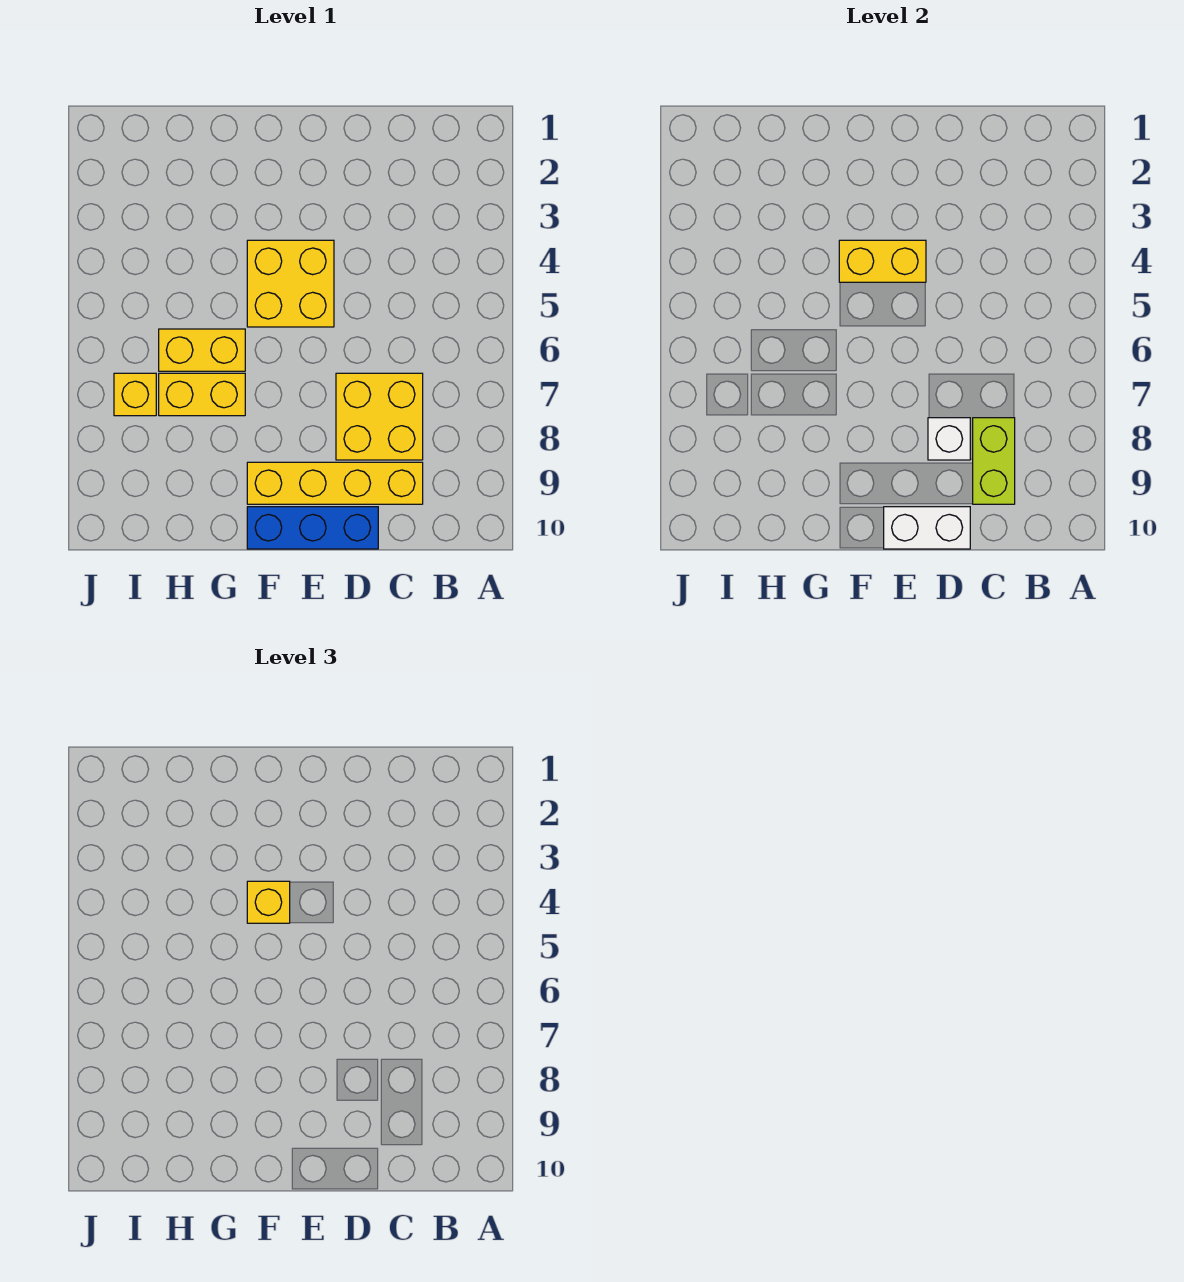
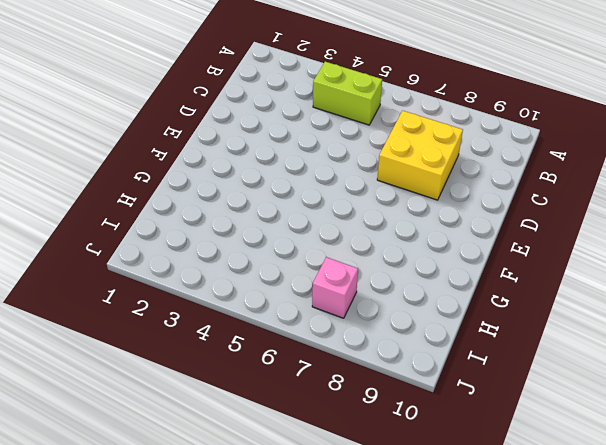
lime brick B4:B5 level 1 -> lime brick C8:C9 level 2
pink brick I7 level 1 -> yellow brick I7 level 1
none -> yellow brick C9:F9 level 1
none -> blue brick D10:F10 level 1
none -> yellow brick E4:F5 level 1

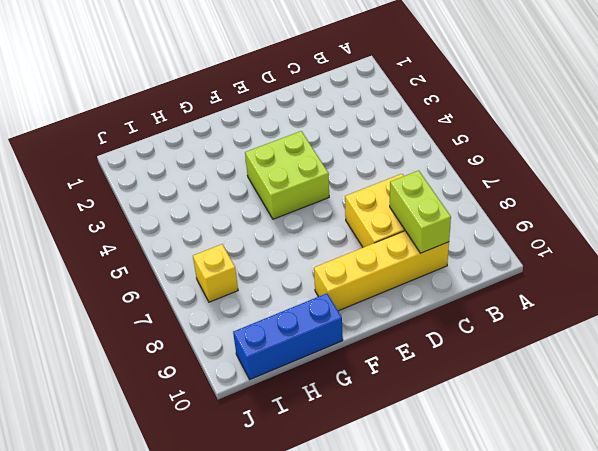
lime brick E4:F5 level 1 -> yellow brick E4:F5 level 1
blue brick G10:I10 level 1 -> blue brick D10:F10 level 1
none -> yellow brick G6:H6 level 1
none -> yellow brick G7:H7 level 1
none -> white brick D8 level 2

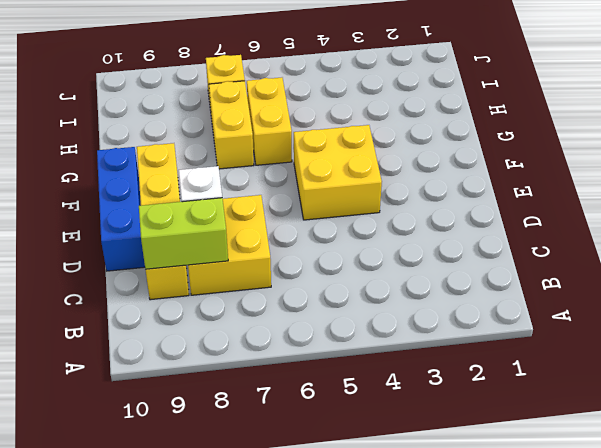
none -> white brick D10:E10 level 2
none -> yellow brick E4:F4 level 2
none -> yellow brick F4 level 3

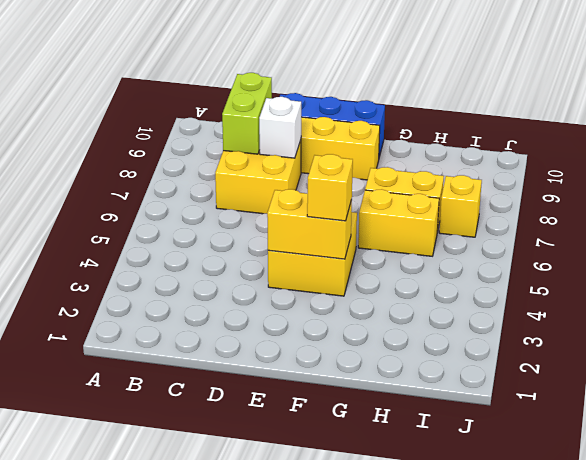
none -> white brick D10:E10 level 2

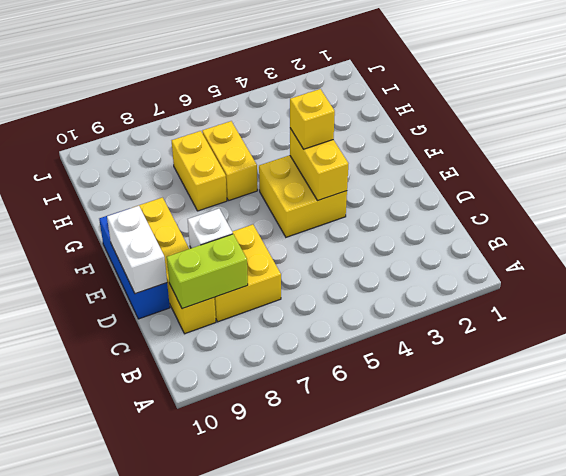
none -> yellow brick I7 level 1

